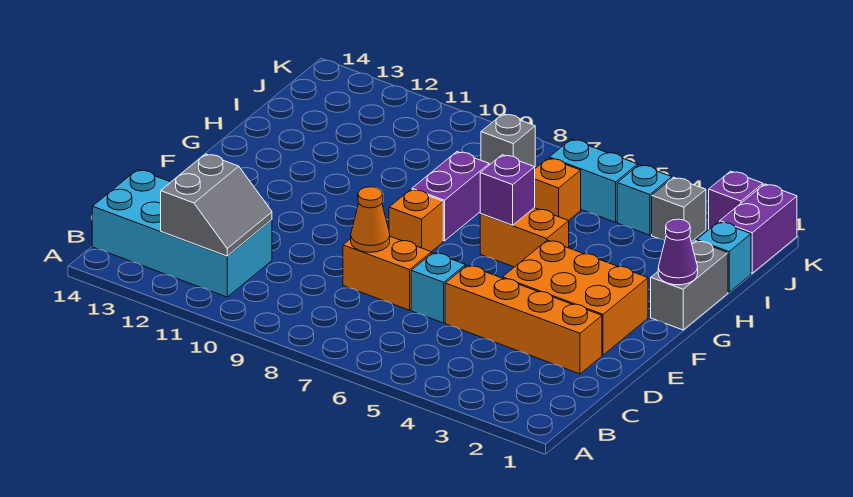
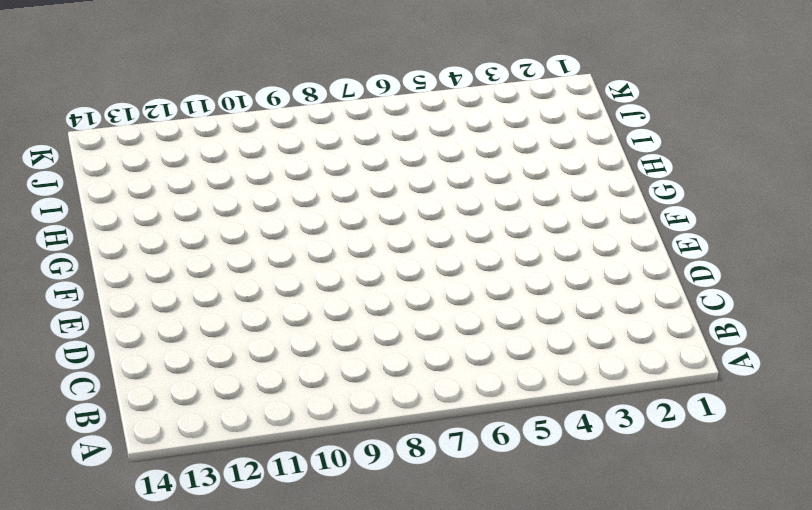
none -> cyan brick B11:C14 level 1
none -> orange brick D2:D5 level 1
none -> cyan brick D6 level 1

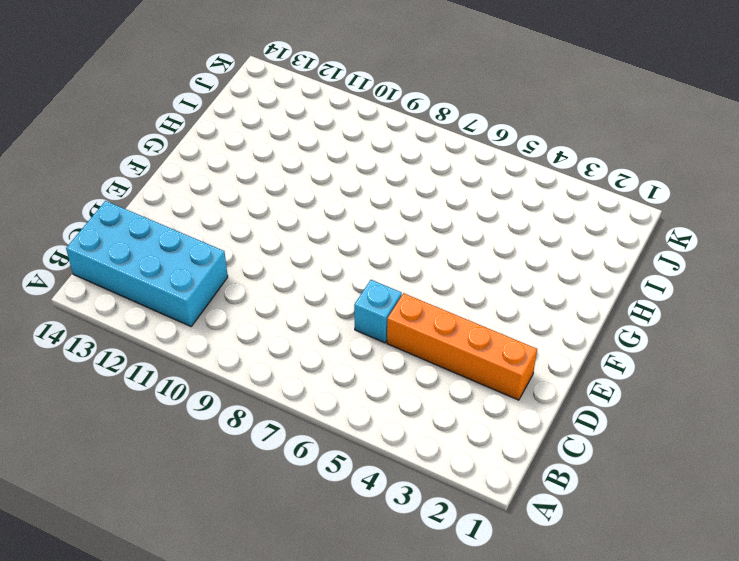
none -> orange brick D7:D8 level 1
none -> orange brick E2:F4 level 1
none -> orange brick F8 level 1

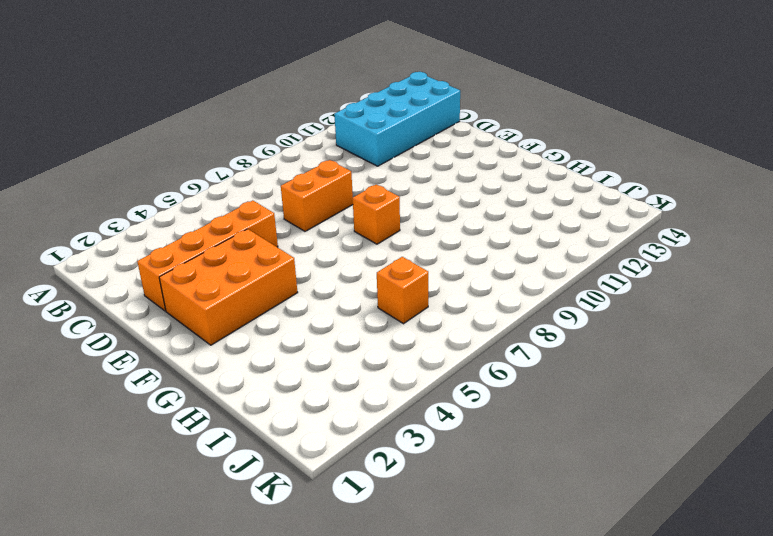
none -> cyan brick D6 level 1
none -> grey brick G1:H1 level 1
none -> orange brick G5:G6 level 1

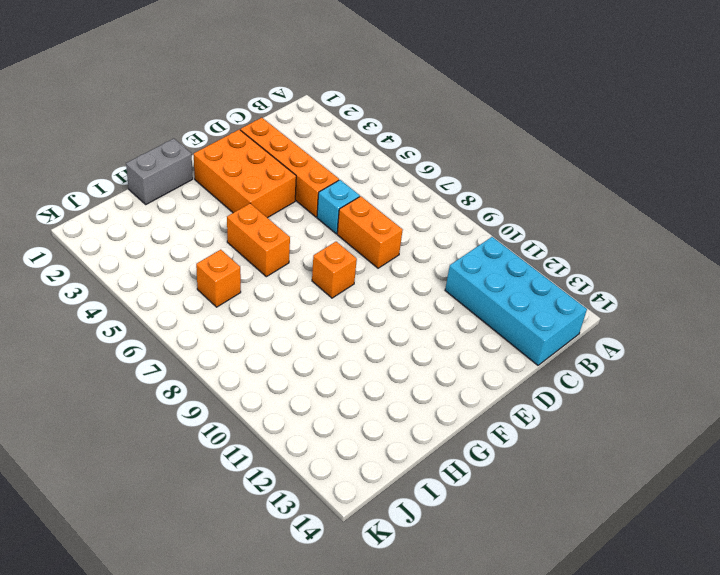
none -> purple brick G8:H8 level 1
none -> cyan brick I1 level 1
none -> purple brick J1:K1 level 1

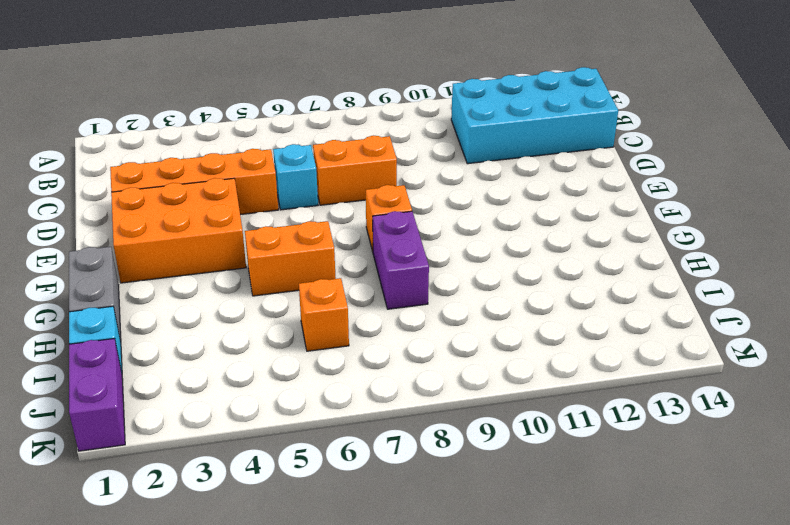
none -> grey brick J3 level 1
none -> cyan brick J4 level 1
none -> cyan brick J5:J6 level 1

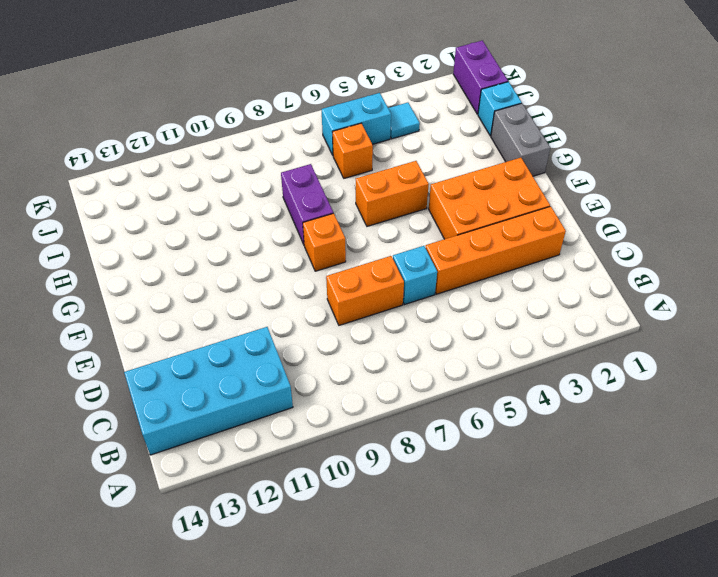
cyan tile J4 level 1 -> cyan brick J4 level 1
none -> grey brick J3 level 1
none -> grey brick J8 level 1
none -> purple brick K2 level 1

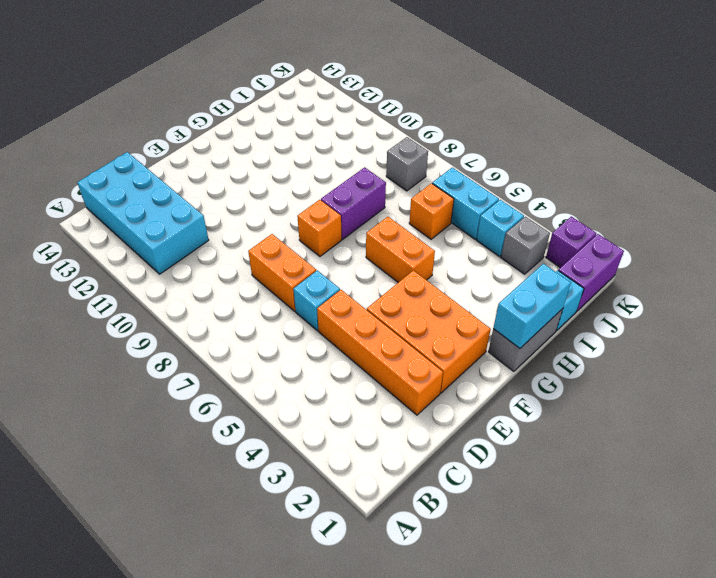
cyan brick G1:H1 level 2 -> purple cone G1 level 2
none -> grey slope B11:C12 level 2 top 12
none -> orange cone D8 level 2
none -> purple brick G6 level 2

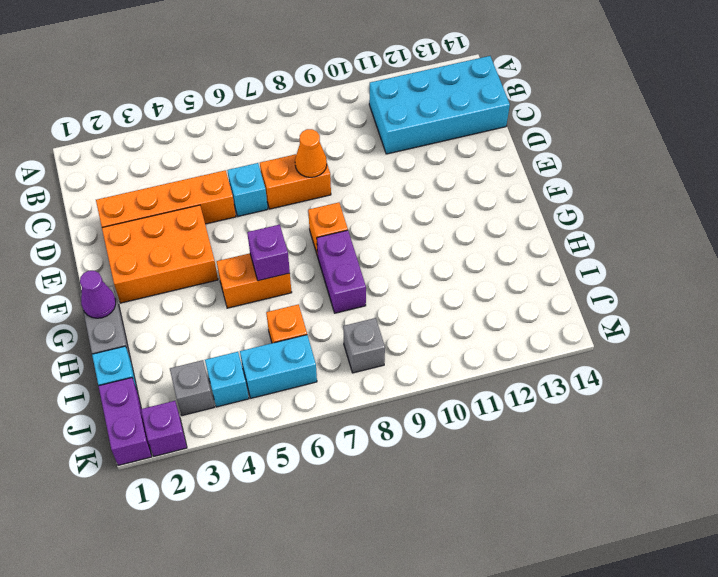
none -> grey slope B11:C12 level 2 top 12

